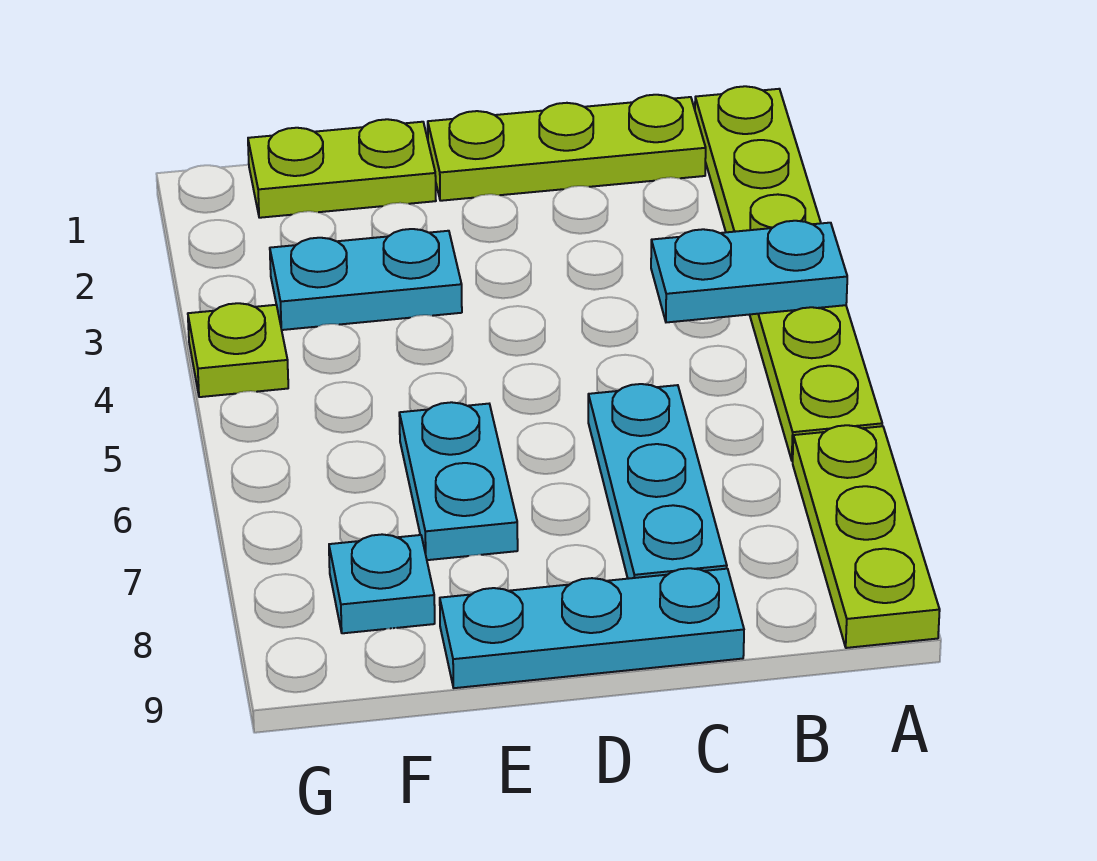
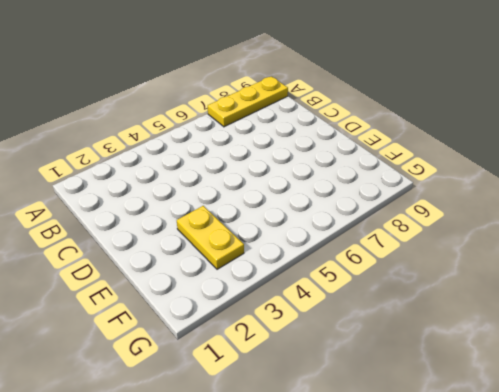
yellow plate A7:A9 level 1 -> lime plate A7:A9 level 1
yellow plate E3:F3 level 1 -> cyan plate E3:F3 level 1
none -> lime plate A1:A6 level 1
none -> lime plate B1:D1 level 1

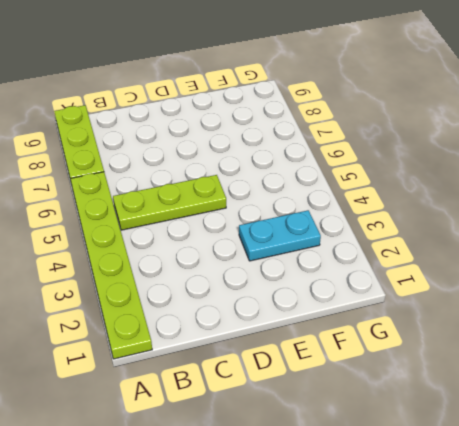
lime plate B5:D5 level 1 -> lime plate B1:D1 level 1
none -> cyan plate C6:C8 level 1
none -> cyan plate C9:E9 level 1

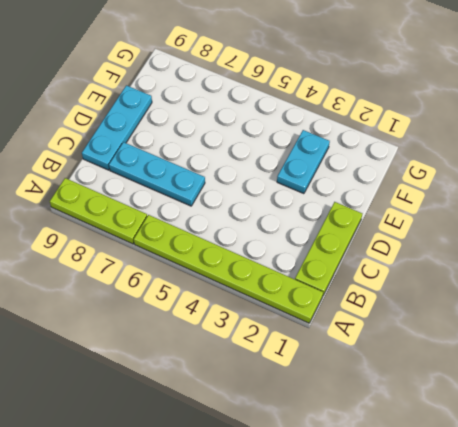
none -> lime plate E1:F1 level 1
none -> cyan plate E6:E7 level 1

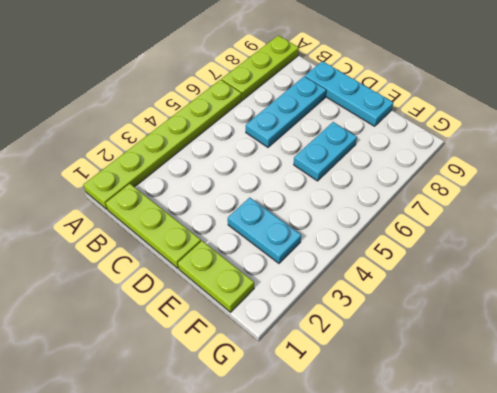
none -> cyan plate F8 level 1
none -> lime plate G4 level 1

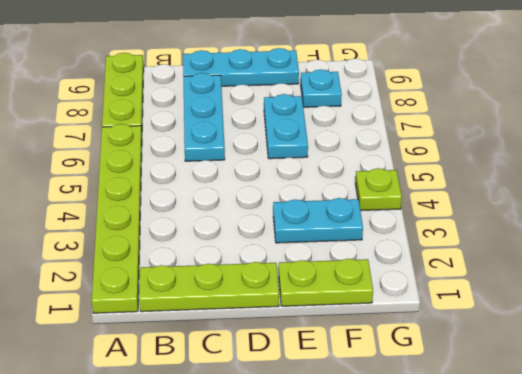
none -> cyan plate A4:B4 level 2

